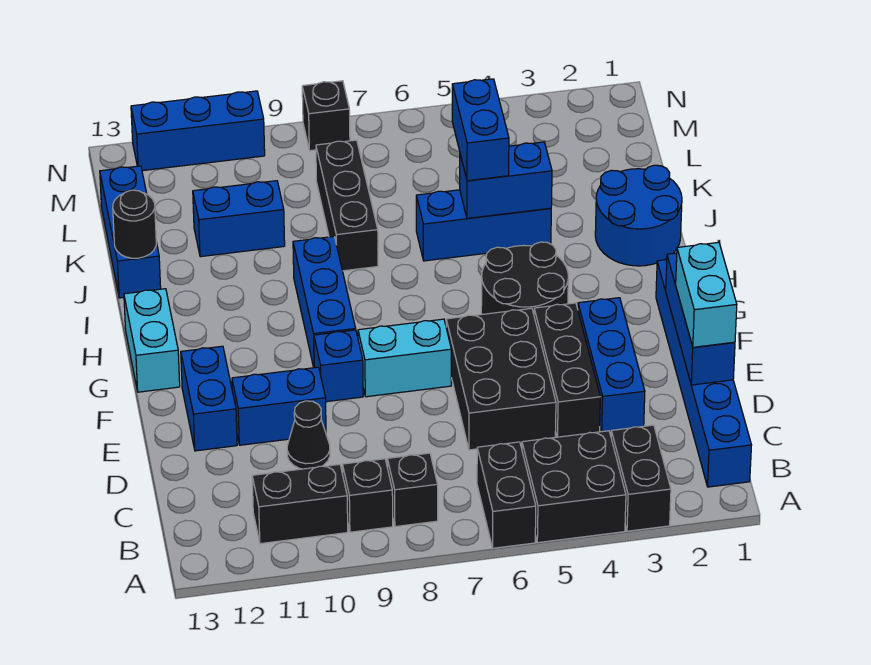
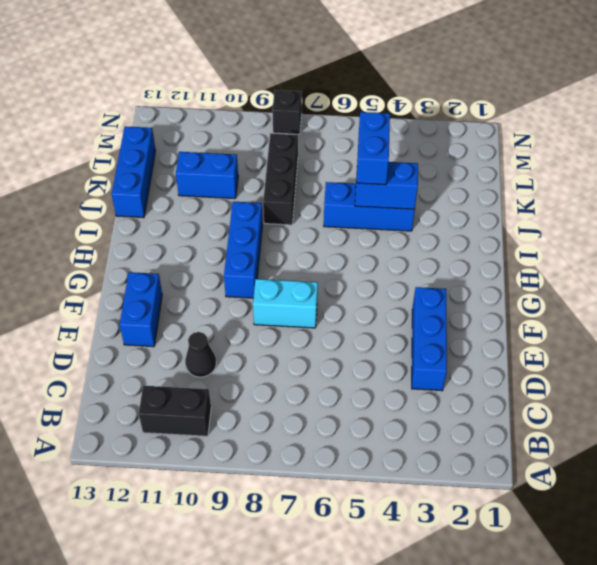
none -> black brick A3:B3 level 1
none -> black brick A4:B5 level 1
none -> black brick A6:B6 level 1
none -> blue brick B1:G1 level 1

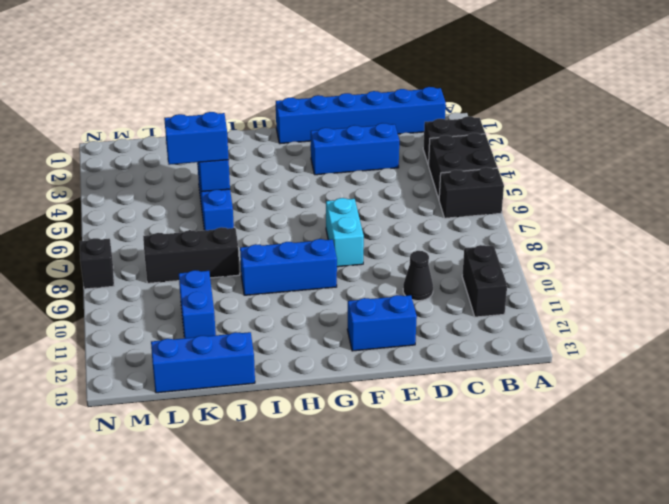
none -> black brick B8 level 1
none -> black brick B9 level 1
none -> black brick D4:F4 level 1
none -> black brick D5:F6 level 1

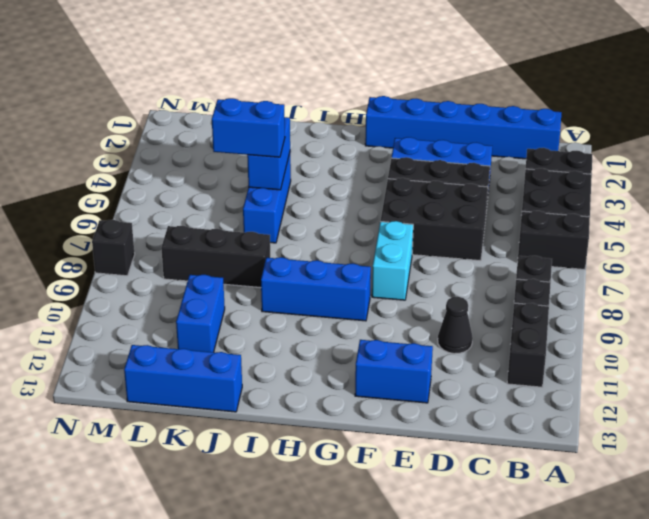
none -> blue brick E10:E11 level 1
none -> blue brick F9 level 1
none -> black round brick G4:H5 level 1
none -> cyan brick G13:H13 level 1

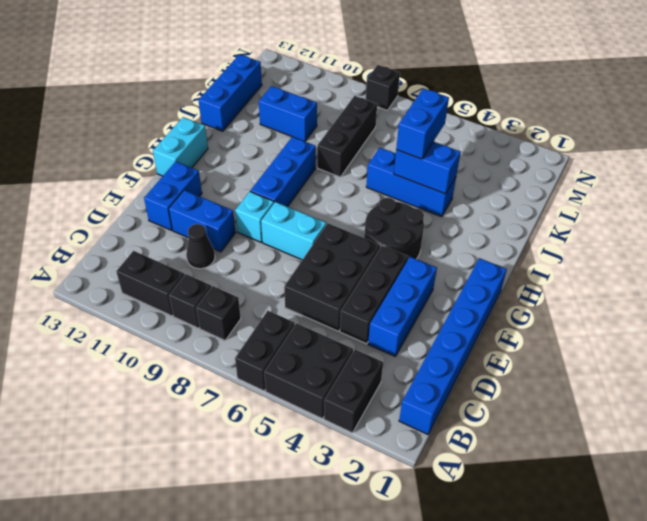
cyan brick F9 level 1 -> blue brick F9 level 1
none -> blue round brick I1:J2 level 1
none -> blue brick N10:N12 level 1
none -> blue brick D1:F1 level 2
none -> black round brick J13 level 2

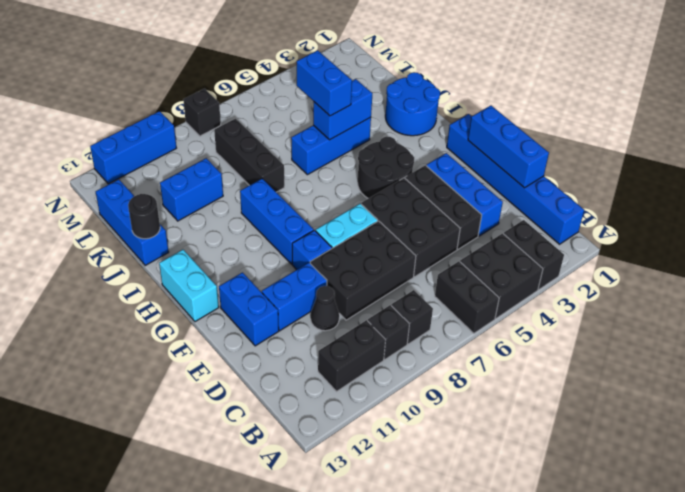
black brick D7:E9 level 1 -> none
none -> cyan brick D1:E1 level 3

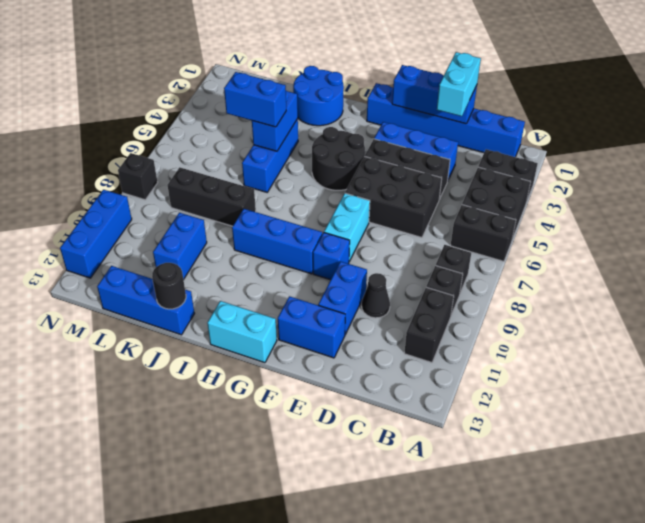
cyan brick D1:D2 level 3 -> cyan brick D1:E1 level 3

